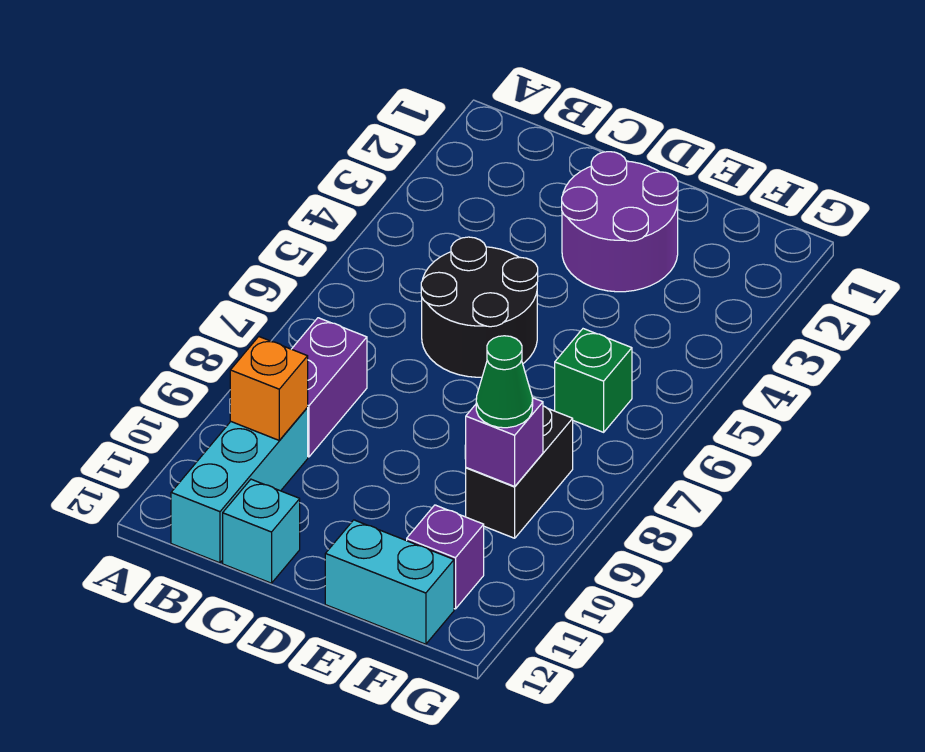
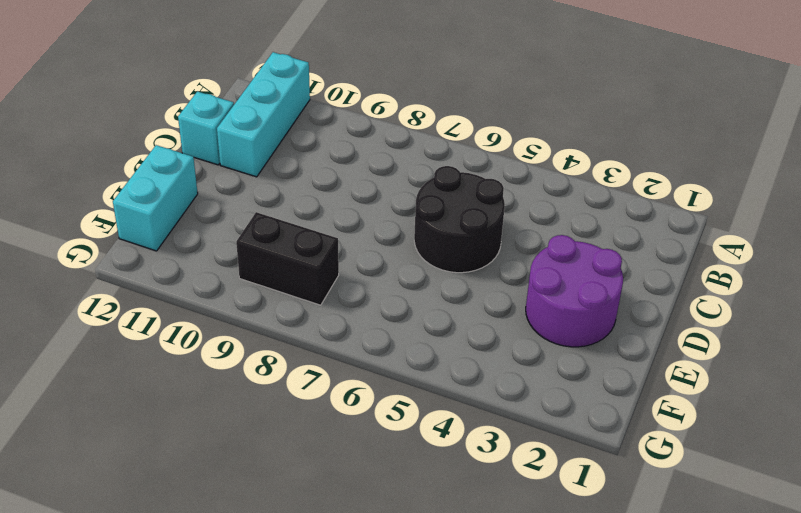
cyan brick A11:C11 level 1 -> cyan brick B10:B12 level 1
none -> purple brick B8:B9 level 1
none -> green brick F6 level 1
none -> purple brick F11 level 1

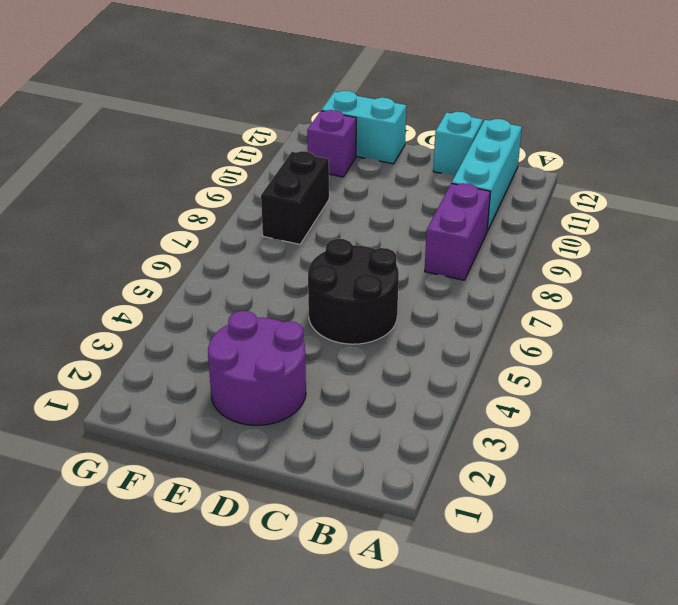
none -> green brick F6 level 1
none -> orange brick B10 level 2
none -> purple brick F9 level 2

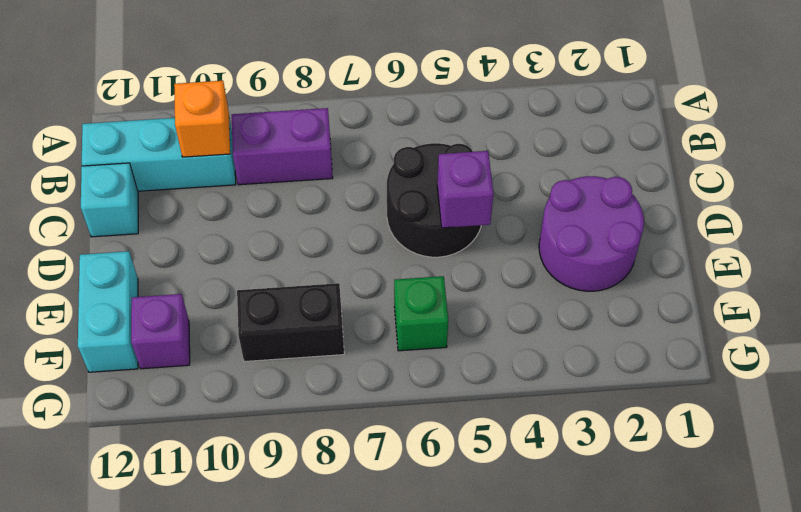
purple brick D5 level 2 -> purple brick F9 level 2
none -> green cone F9 level 3

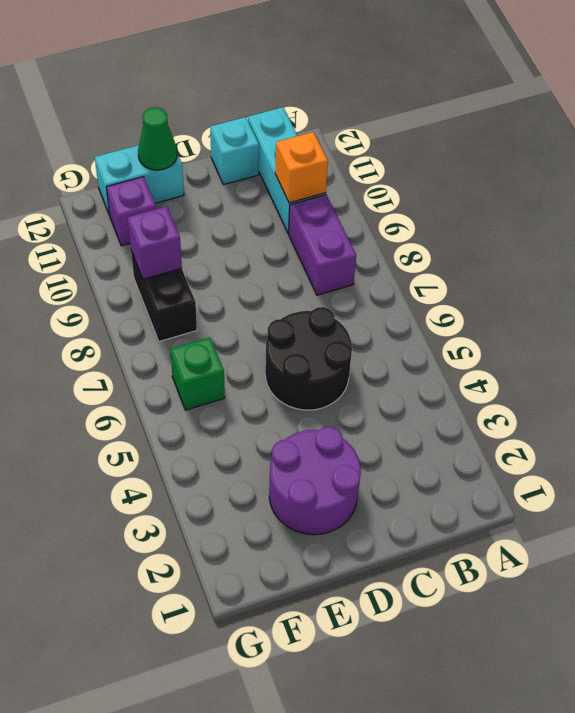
green cone E12 level 2 -> green cone F9 level 3

